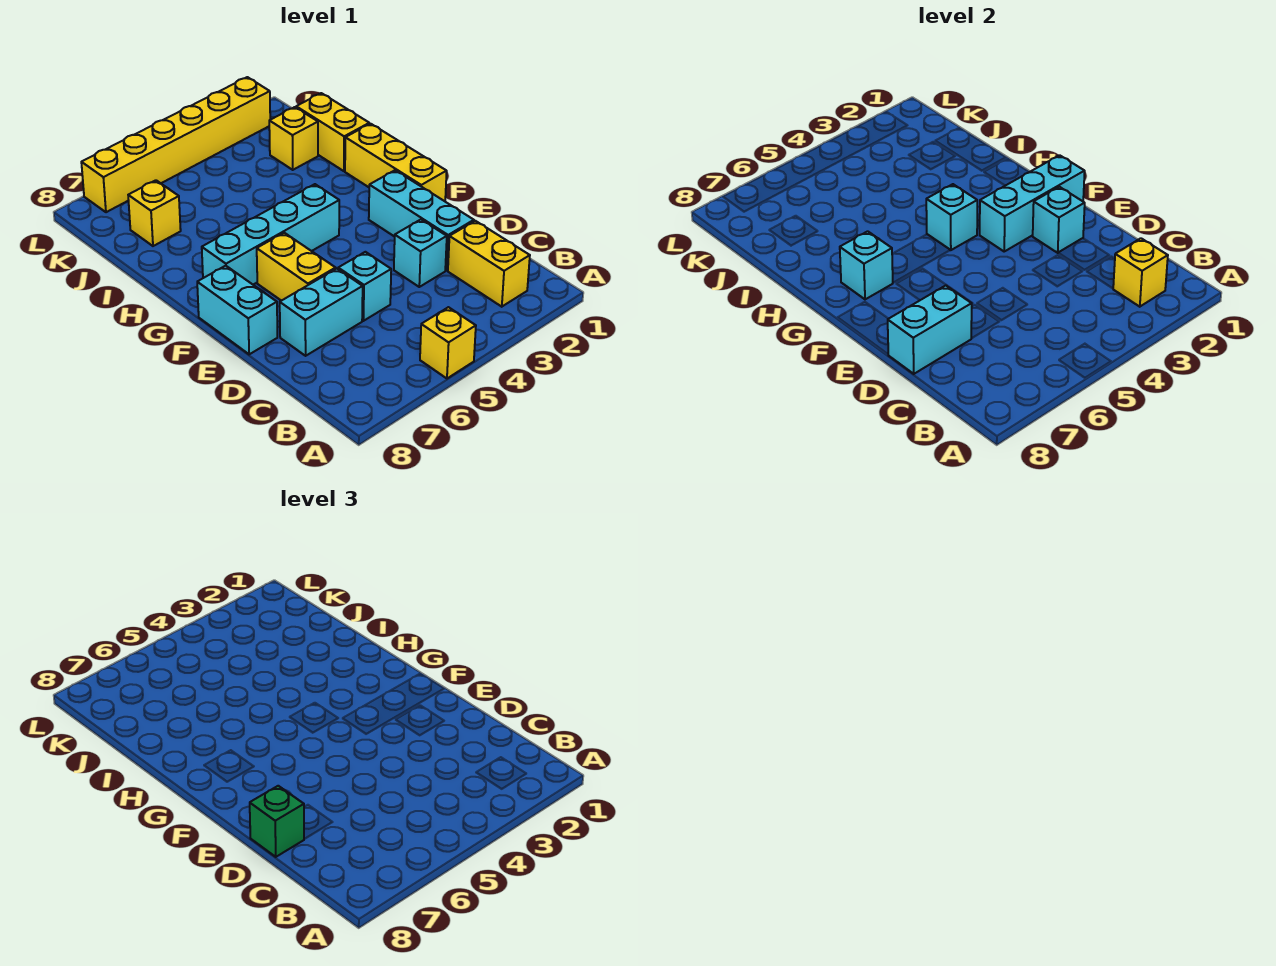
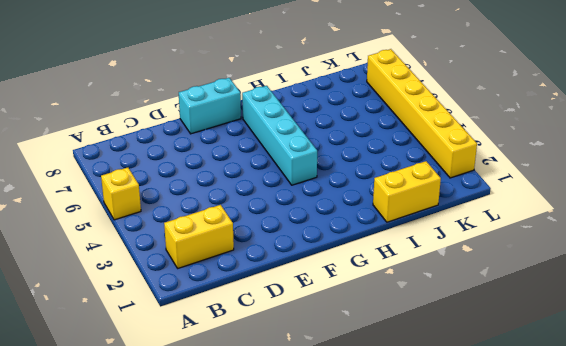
none -> cyan brick D2:F2 level 1
none -> cyan brick D3 level 1
none -> cyan brick D5 level 1

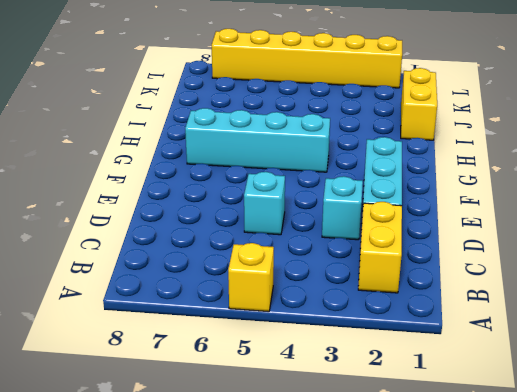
none -> cyan brick D6:D7 level 1
none -> yellow brick E6:F6 level 1
none -> cyan brick E8:F8 level 1

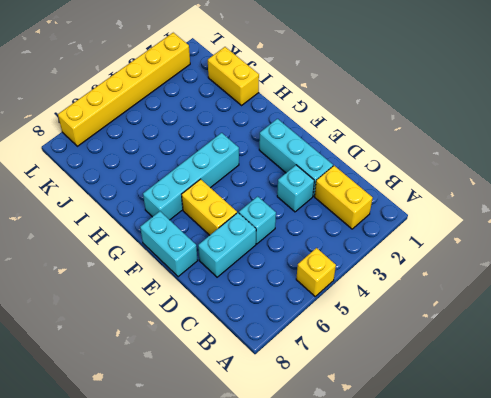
none -> yellow brick F1:H1 level 1
none -> yellow brick J2 level 1
none -> yellow brick J7 level 1

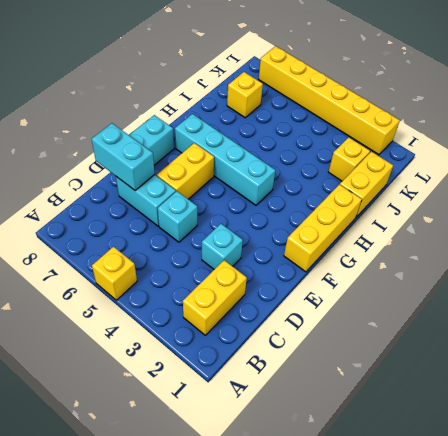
none -> cyan brick D2:F2 level 1
none -> yellow brick B2 level 2
none -> cyan brick E2 level 2

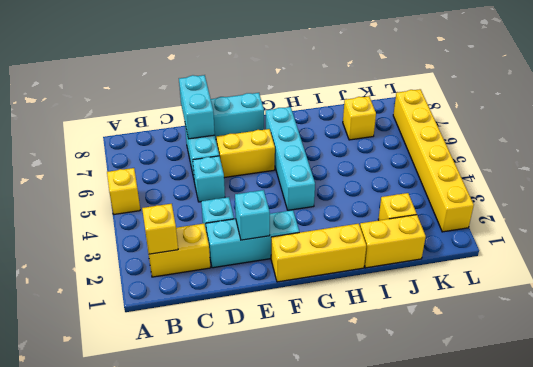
none -> cyan brick F1:F3 level 2
none -> cyan brick G4 level 2
none -> cyan brick G7 level 2

